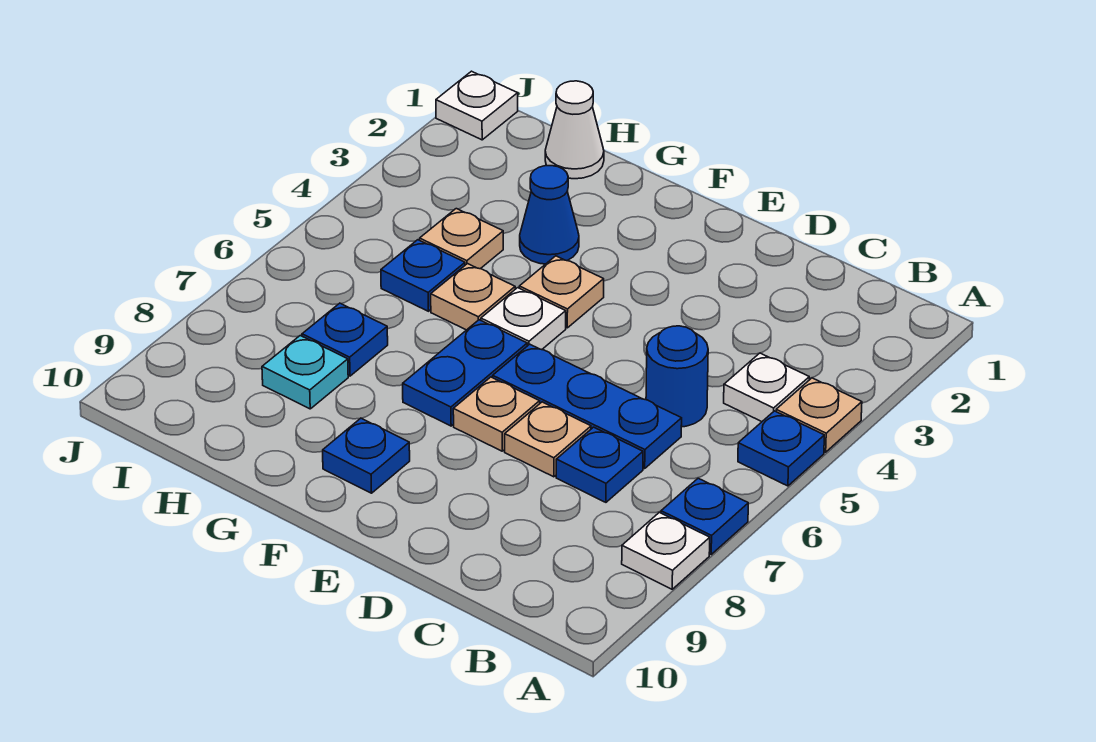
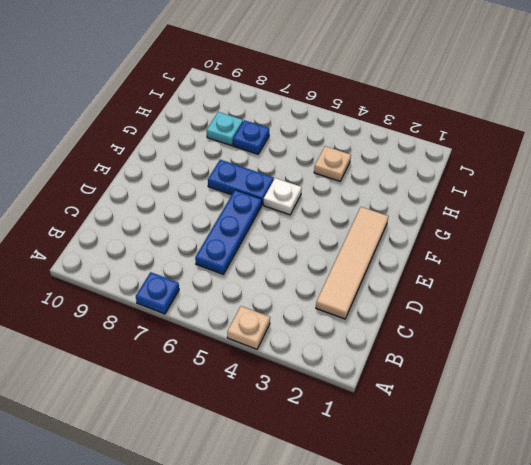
tan tile C2:F2 level 1 -> none
none -> blue plate A5 level 1
none -> white plate A8 level 1
none -> white plate B4 level 1

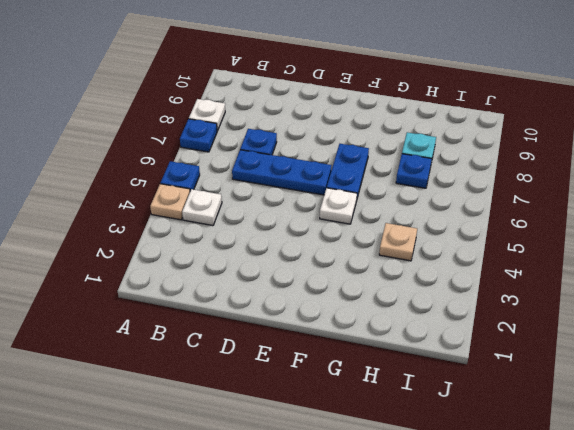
none -> blue round brick C5 level 1
none -> tan plate D7 level 1
none -> tan plate E7 level 1

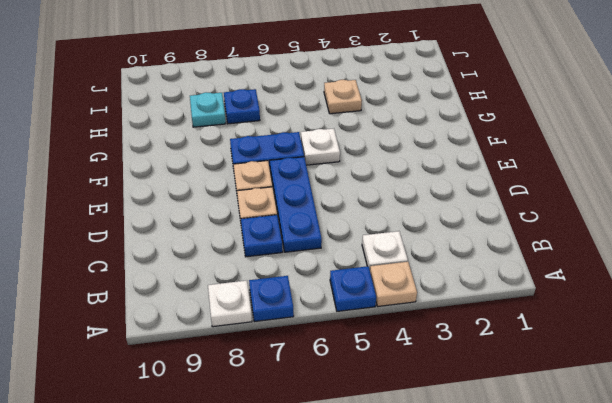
none -> blue round brick C5 level 1
none -> tan plate F4 level 1
none -> blue plate F9 level 1

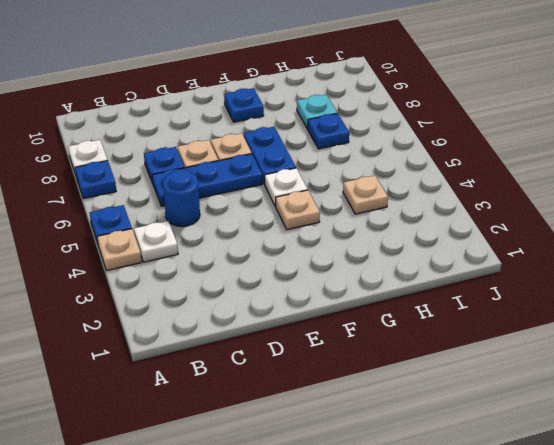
none -> blue cone G3 level 1
none -> tan plate G5 level 1
none -> white cone H1 level 1

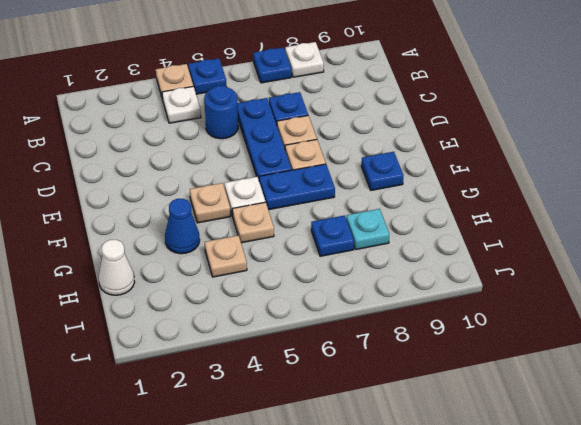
none -> blue plate H5 level 1
none -> white plate J1 level 1

